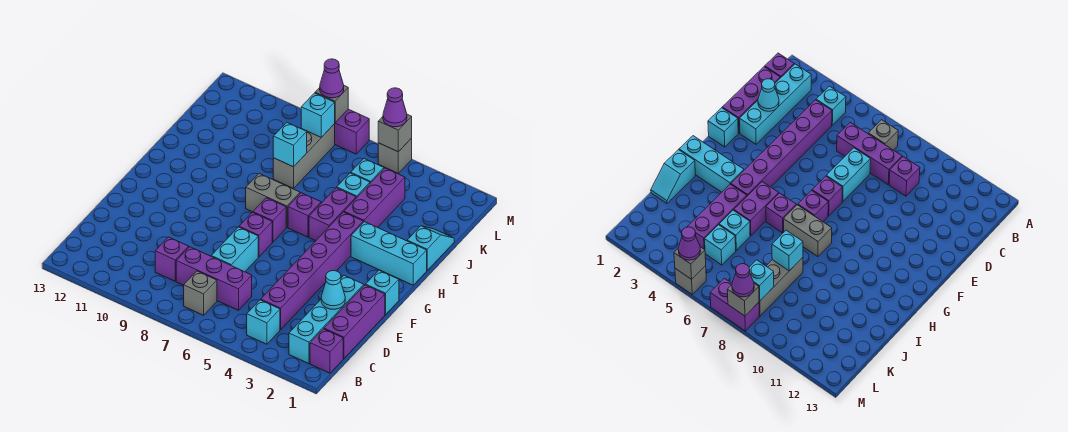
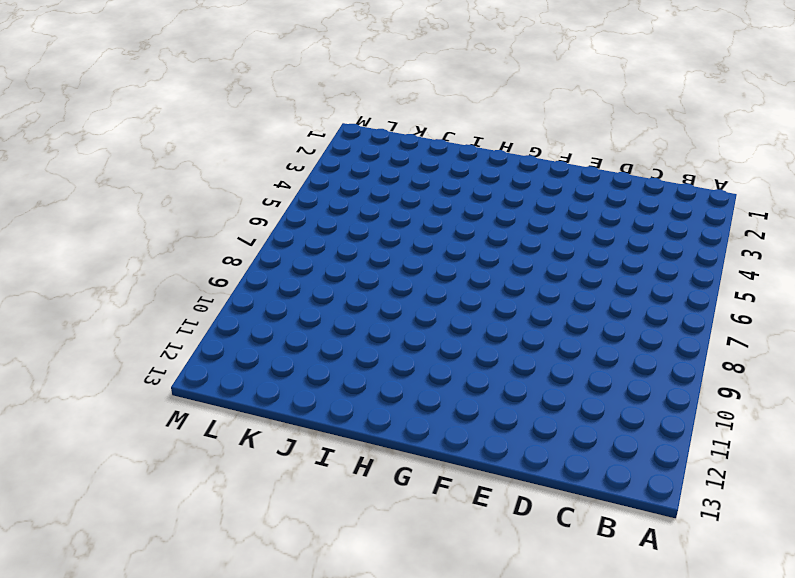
none -> purple brick B1 level 1
none -> cyan brick B2:E2 level 1
none -> cyan brick B4 level 1
none -> grey brick B7 level 1

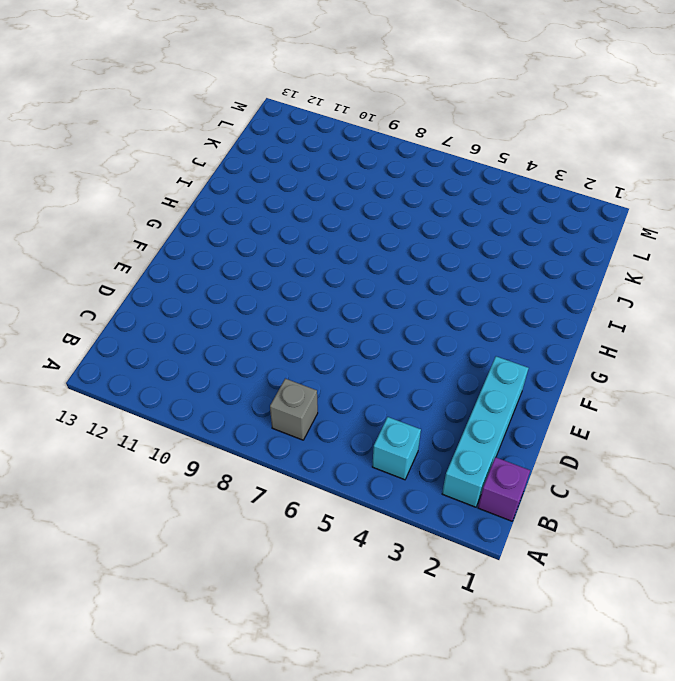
none -> purple brick C1:E1 level 1
none -> purple brick C4:H4 level 1
none -> purple brick C6:C8 level 1
none -> purple brick C9 level 1

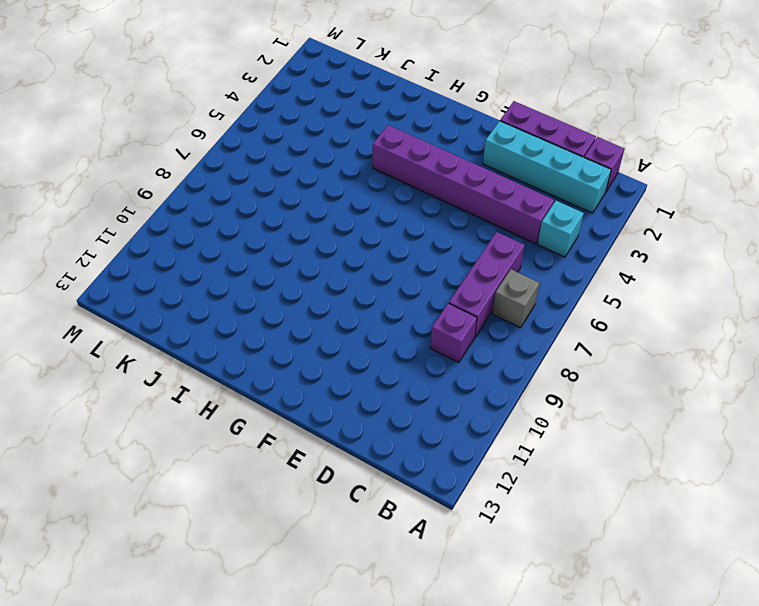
none -> cyan brick D7:E7 level 1
none -> cyan brick F1 level 1
none -> purple brick F7 level 1
none -> purple brick G7 level 1

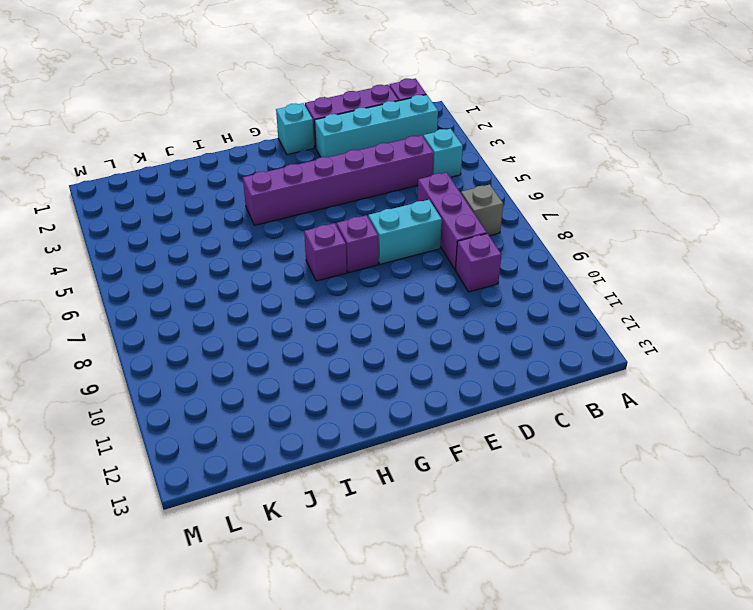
none -> cyan brick H1:H3 level 1
none -> purple brick H5:I5 level 1
none -> purple brick H6 level 1
none -> grey brick H7:H8 level 1

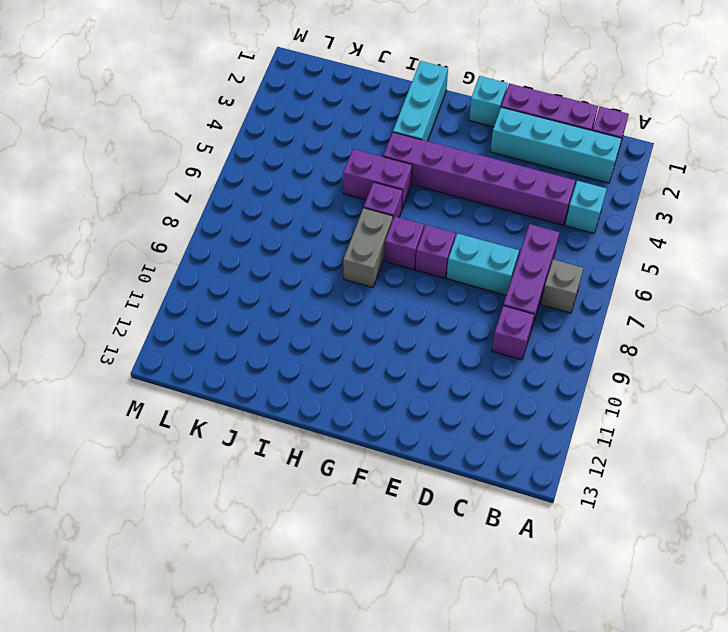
none -> cyan slope I1:J1 level 1 top I
none -> purple brick I4:K4 level 1
none -> cyan brick J5 level 1
none -> grey brick J8:L8 level 1

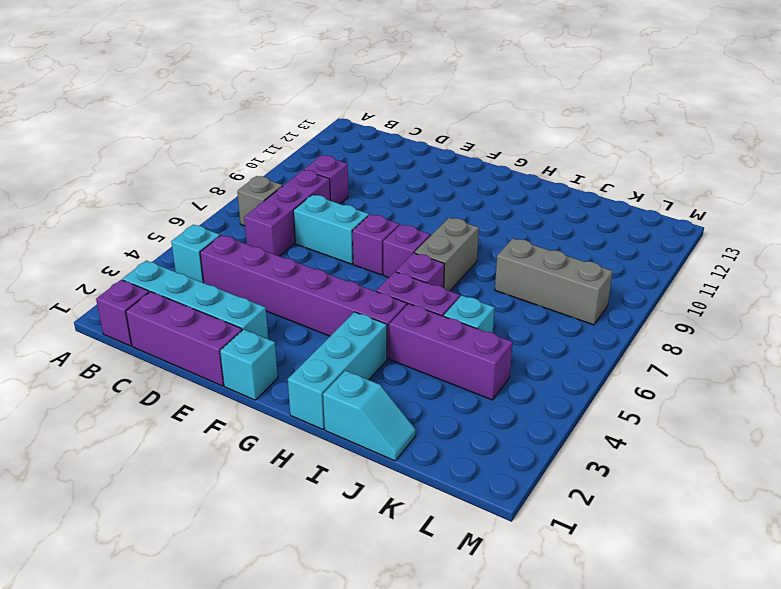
none -> cyan brick K5 level 1
none -> grey brick M5 level 1
none -> purple brick M7:M8 level 1
none -> cyan cone D2 level 2

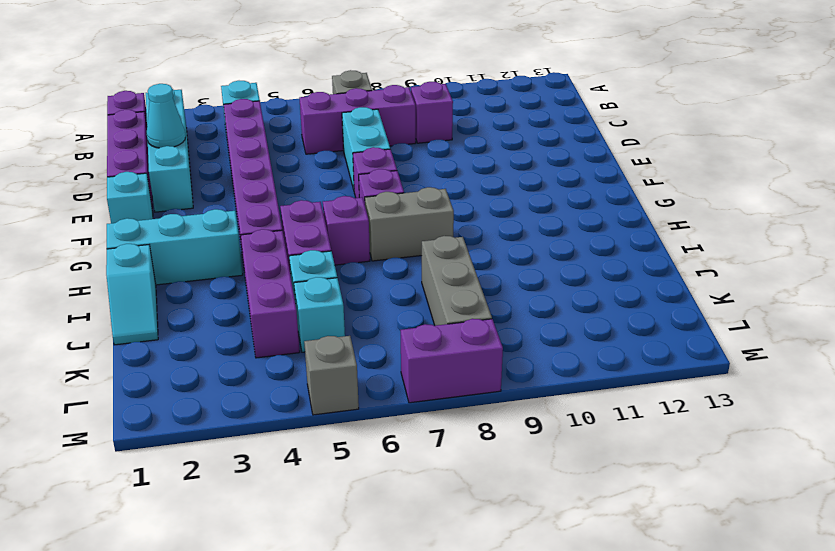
none -> cyan brick J8 level 2
none -> cyan brick L8 level 2
none -> grey brick M5 level 2
none -> grey brick M8 level 2

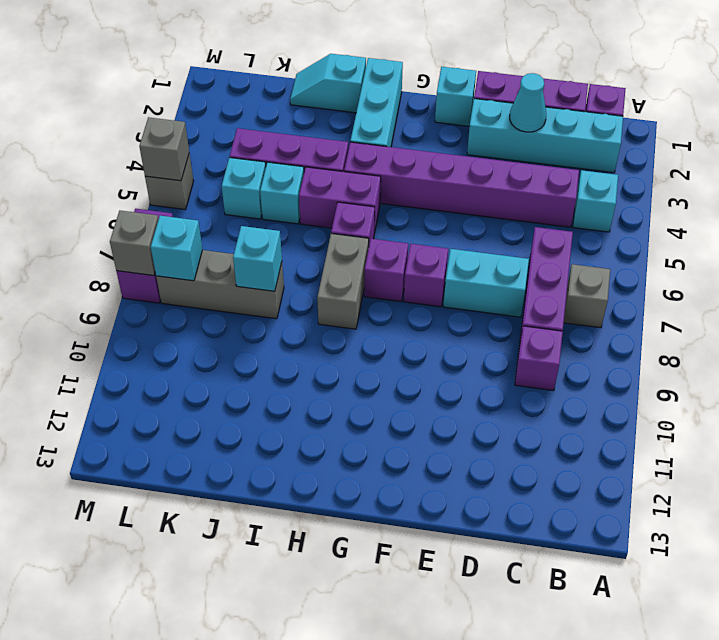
none -> purple cone M5 level 3
none -> purple cone M8 level 3

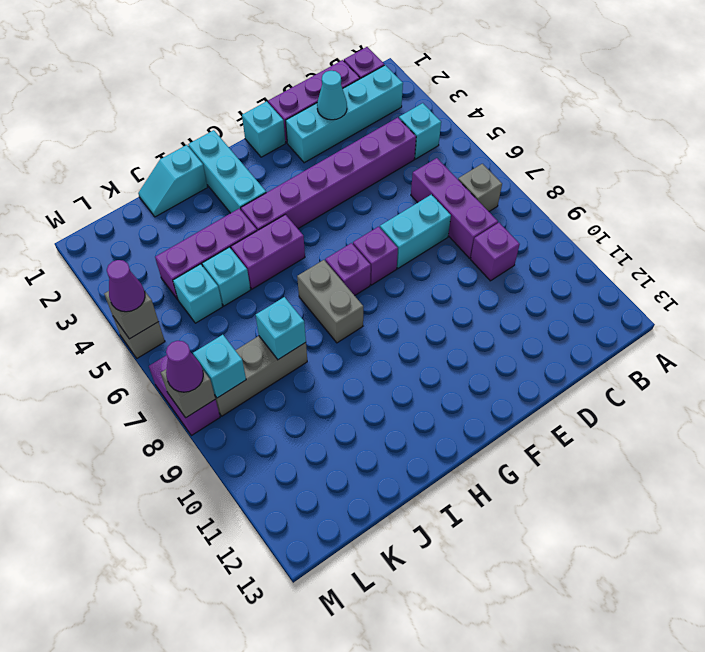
none -> purple brick H6 level 1

